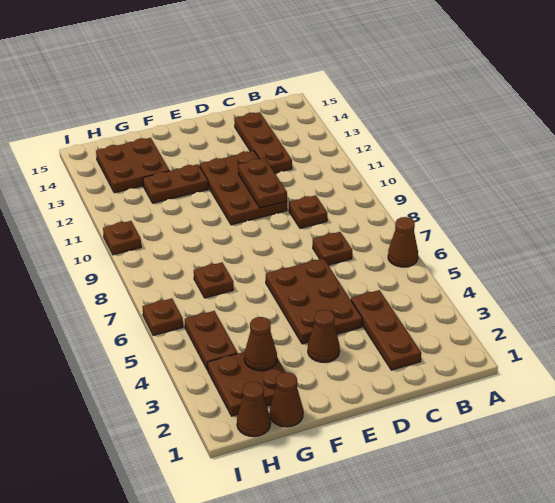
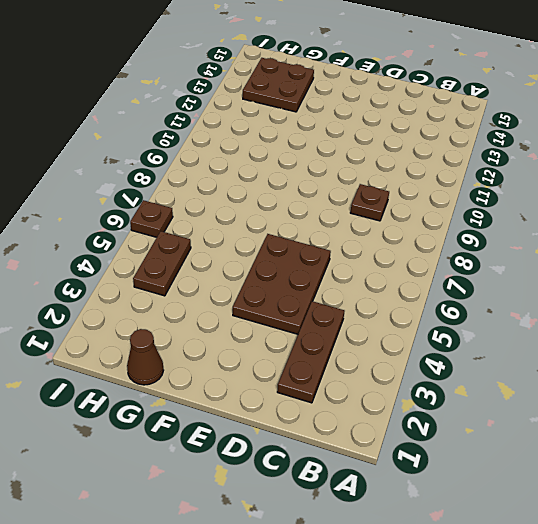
none -> brown cone A6 level 1
none -> brown plate C7 level 1
none -> brown plate C12:C14 level 1

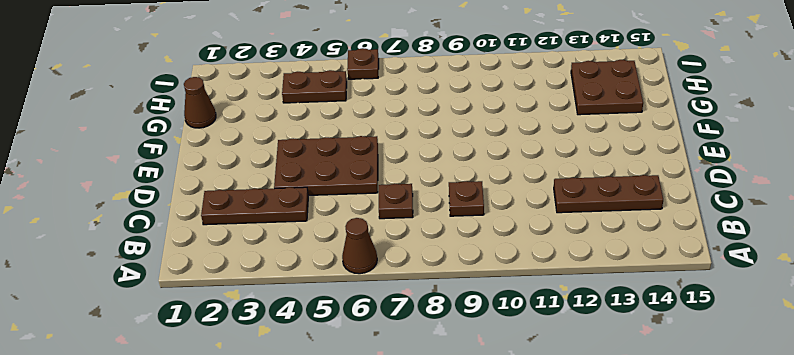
none -> brown plate D10:E12 level 1
none -> brown cone E3 level 1
none -> brown plate F12:G12 level 1

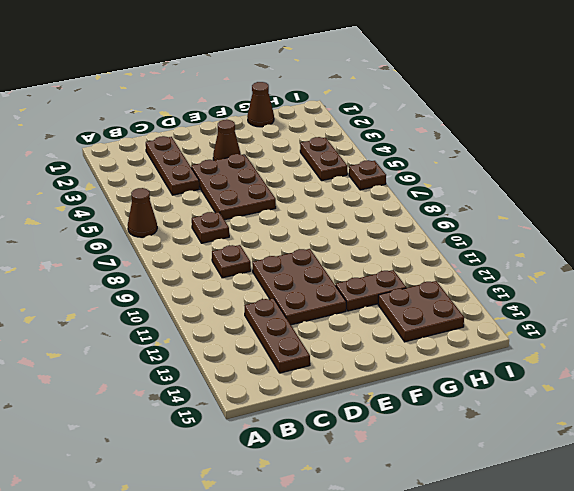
none -> brown plate G2:H3 level 1
none -> brown plate G7 level 1
none -> brown cone H1 level 1

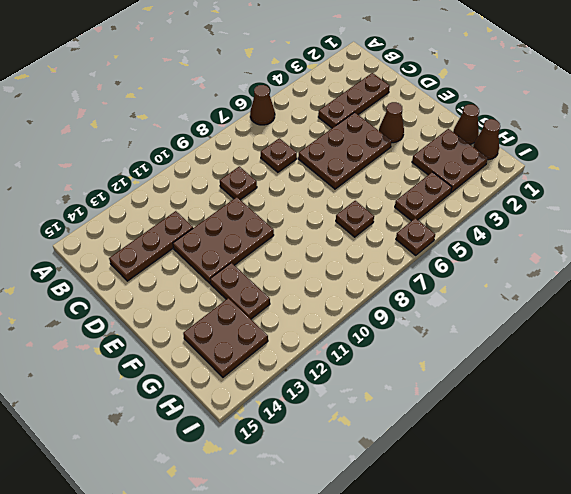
none -> brown plate I10 level 1
none -> brown plate D10:D11 level 2
none -> brown cone G3 level 2

